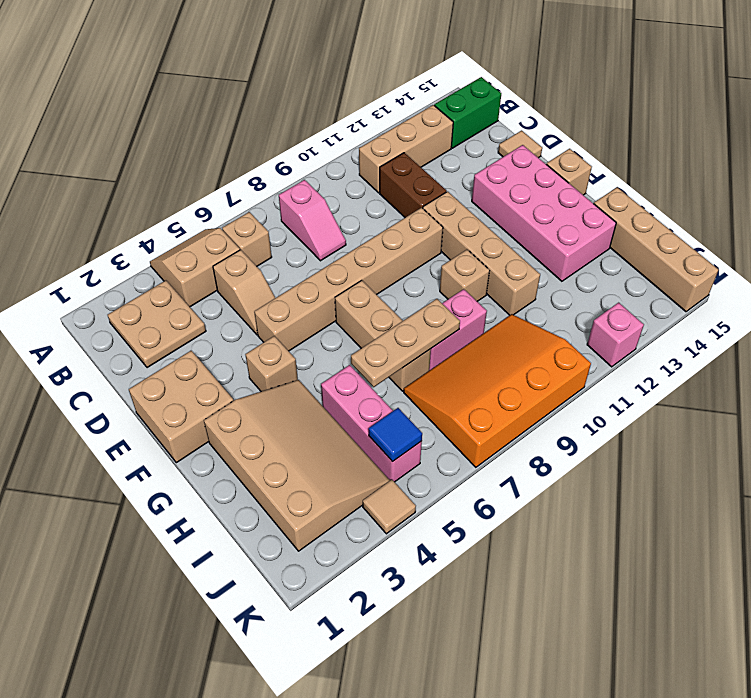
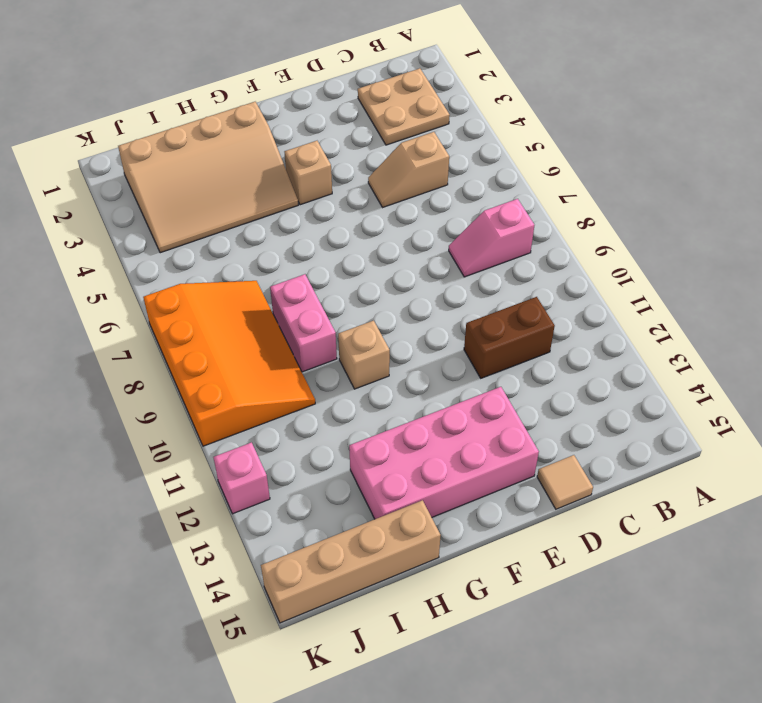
none -> tan slope A4:B5 level 1 top B
none -> tan brick B6 level 1
none -> tan brick B11:B13 level 1

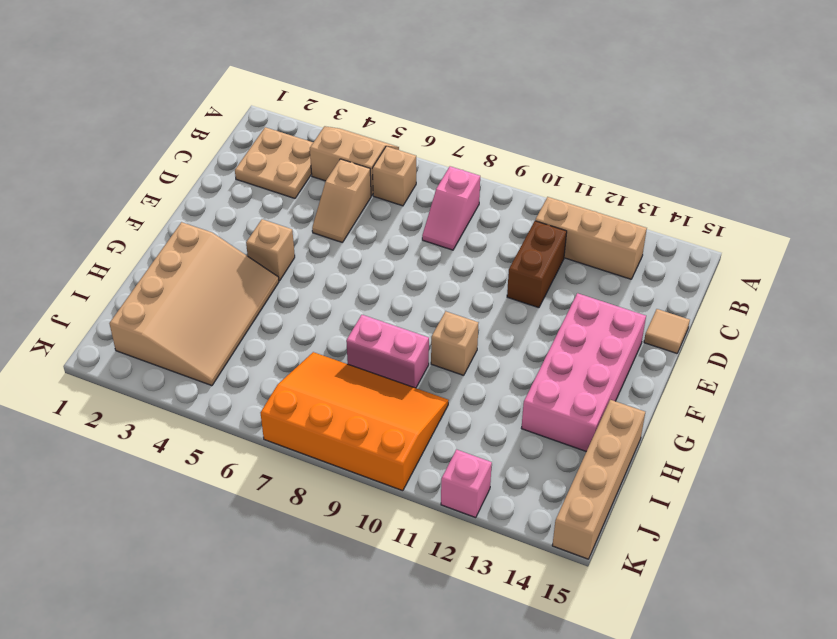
none -> green brick B14:B15 level 1
none -> tan brick E1:F2 level 1
none -> tan brick E5:E10 level 1

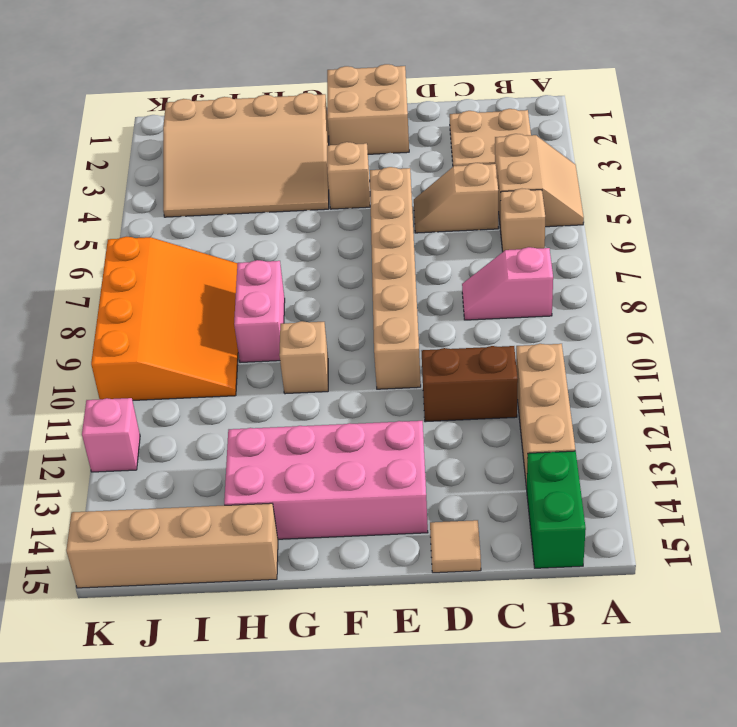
none -> tan brick E11:H11 level 1
none -> tan brick F7:H7 level 1
none -> tan brick F15 level 1

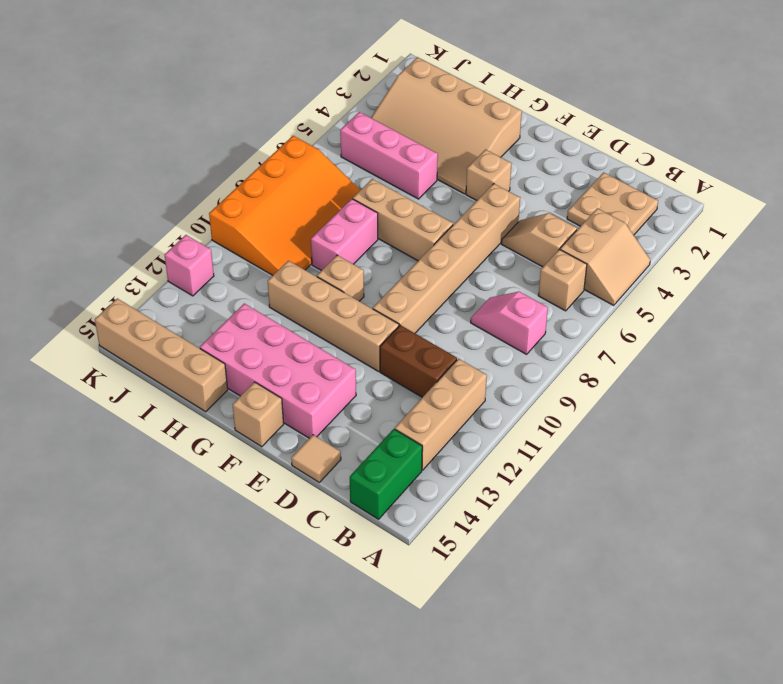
none -> tan brick E1:F2 level 1
none -> tan tile K4 level 1
none -> tan plate H6:H8 level 2

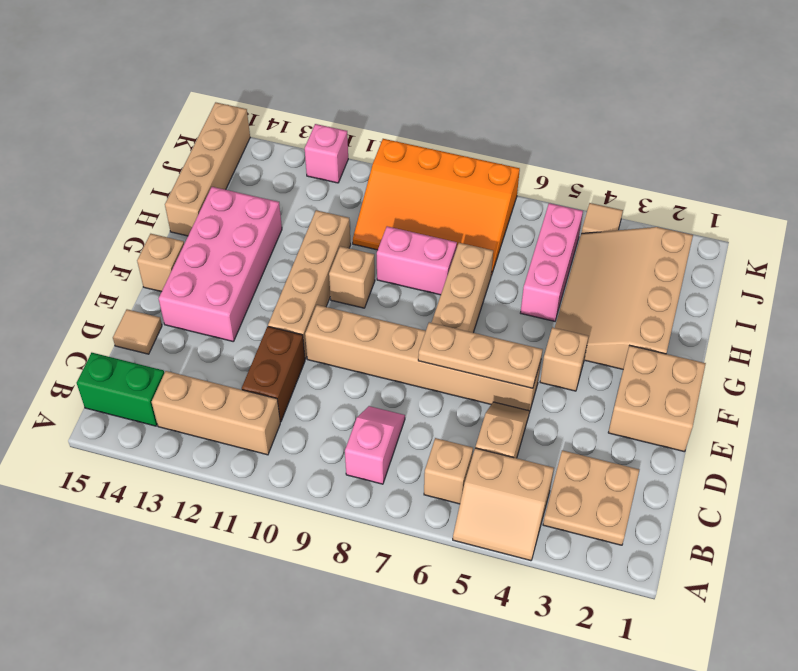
tan plate E5:E7 level 2 -> tan plate H6:H8 level 2
none -> blue tile J5 level 2

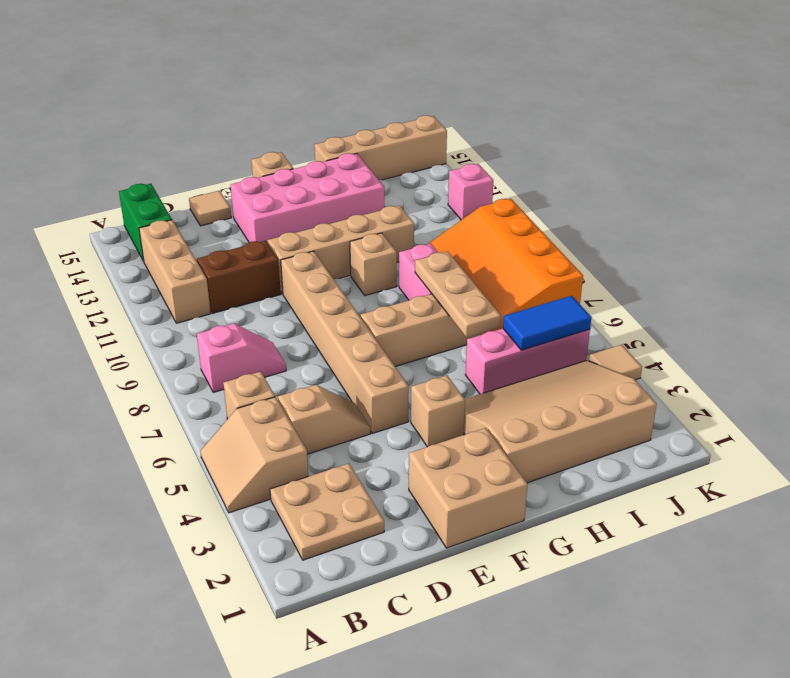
blue tile I5:J5 level 2 -> blue tile J5 level 2

